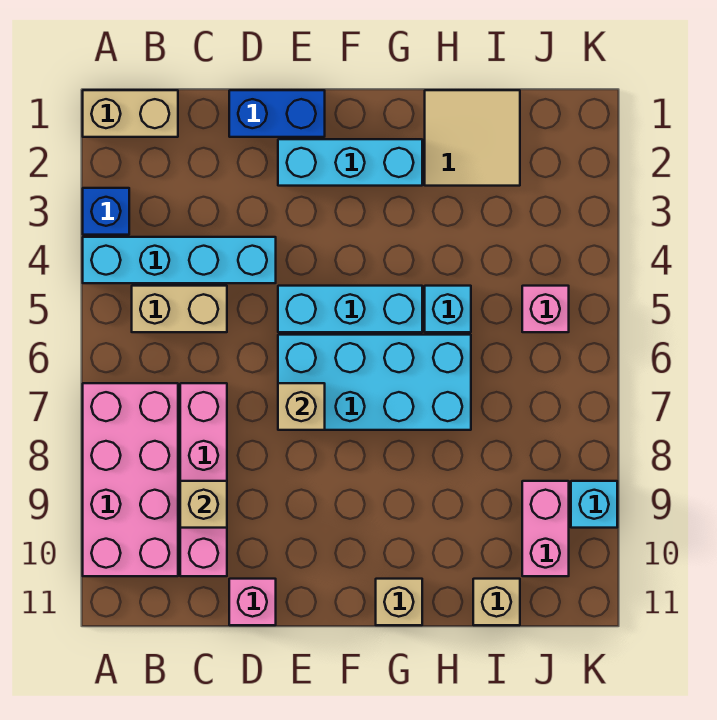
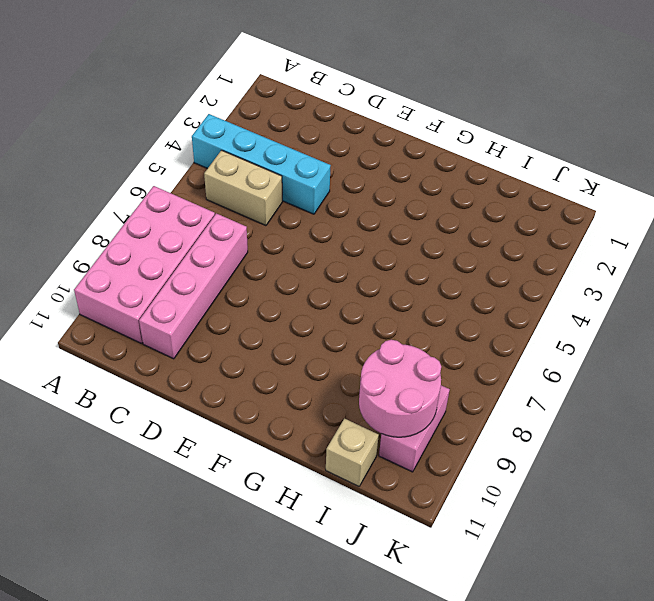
pink round brick I9:J10 level 2 -> none
none -> tan brick A1:B1 level 1
none -> blue brick A3 level 1
none -> blue brick D1:E1 level 1

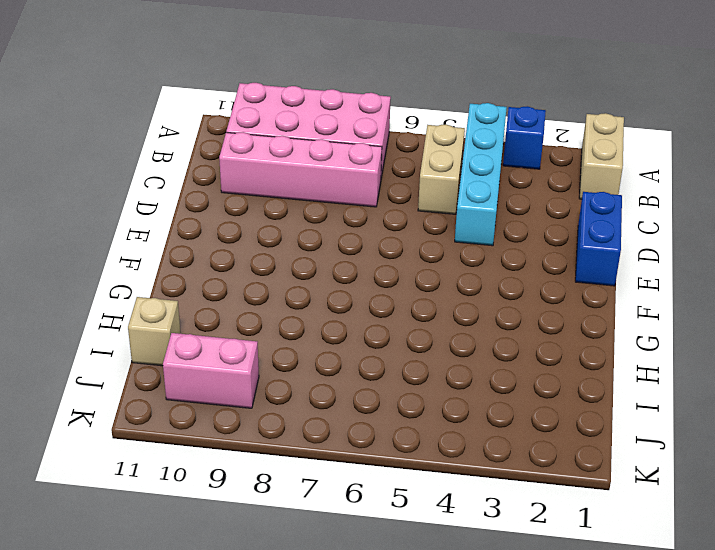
none -> pink brick D11 level 1
none -> cyan brick E2:G2 level 1
none -> cyan brick E5:G5 level 1

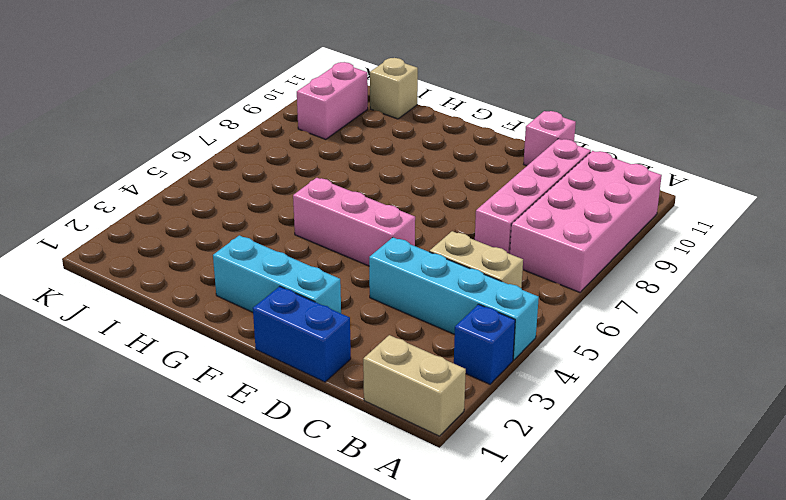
pink brick E5:G5 level 1 -> cyan brick E5:G5 level 1
none -> cyan brick E6:H7 level 1
none -> tan brick G11 level 1
none -> tan tile H1:I2 level 1

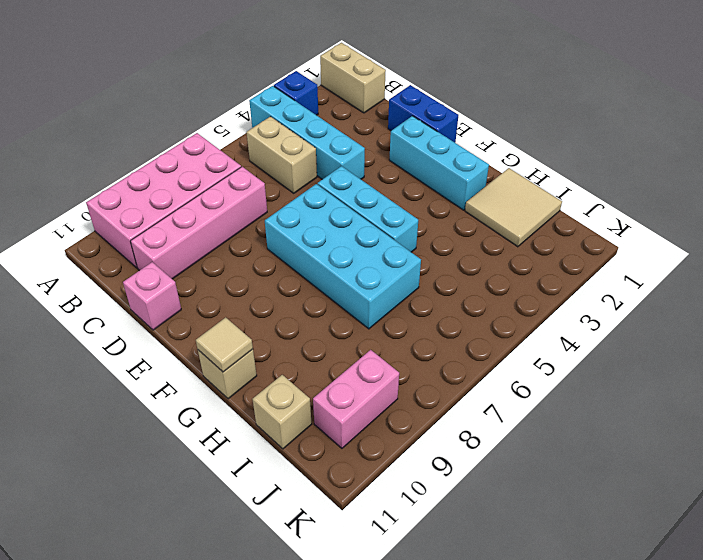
tan tile G11 level 2 -> none
none -> cyan brick H5 level 1
none -> pink brick J5 level 1
none -> cyan brick K9 level 1

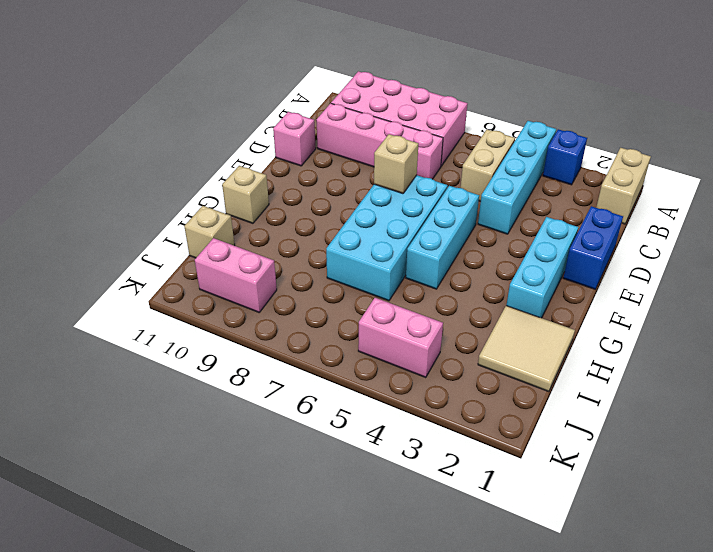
pink brick J4:J5 level 1 -> pink brick J5 level 1
none -> cyan brick H5 level 1
none -> cyan brick K9 level 1
none -> tan brick C9 level 2

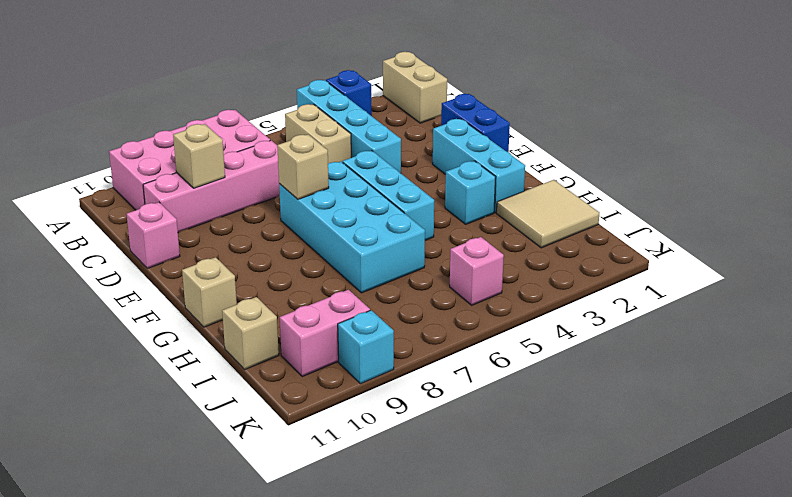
cyan brick G3 level 1 -> cyan brick H5 level 1

